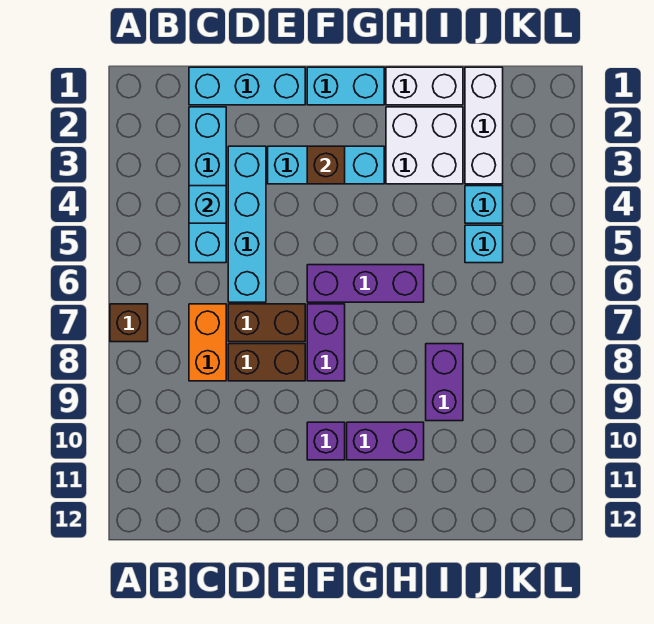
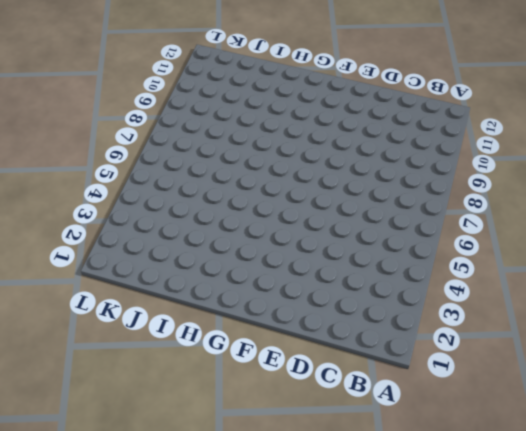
none -> brown brick A7 level 1
none -> cyan brick C1:E1 level 1
none -> cyan brick C2:C5 level 1

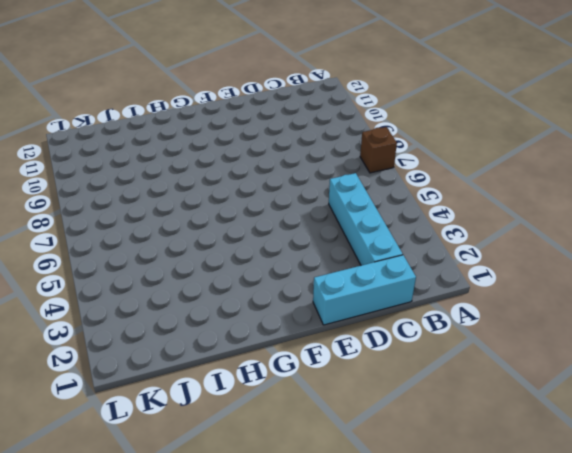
none -> orange brick C7:C8 level 1
none -> cyan brick D3:D6 level 1
none -> brown brick D7:E7 level 1

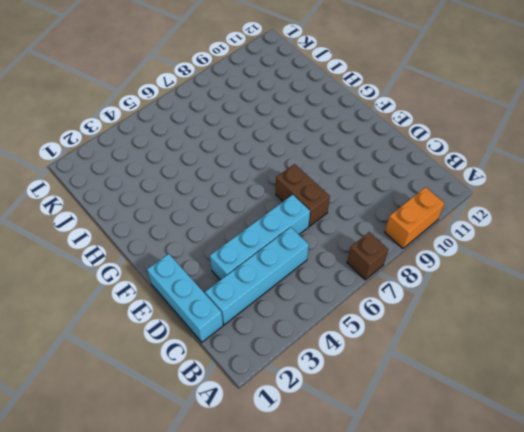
orange brick A9:A10 level 1 -> orange brick C7:C8 level 1
none -> brown brick D8:E8 level 1
none -> cyan brick E3:G3 level 1
none -> cyan brick F1:G1 level 1

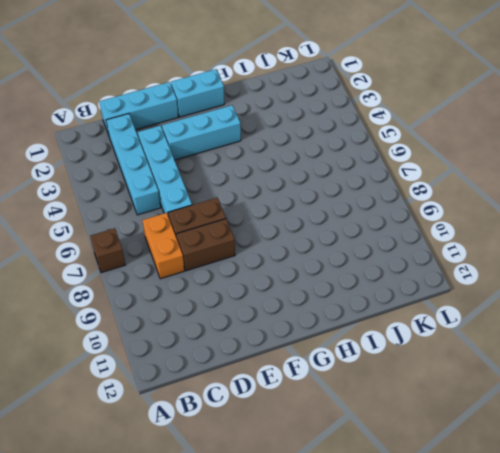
none -> purple brick F6:H6 level 1
none -> purple brick F7:F8 level 1
none -> purple brick F10 level 1

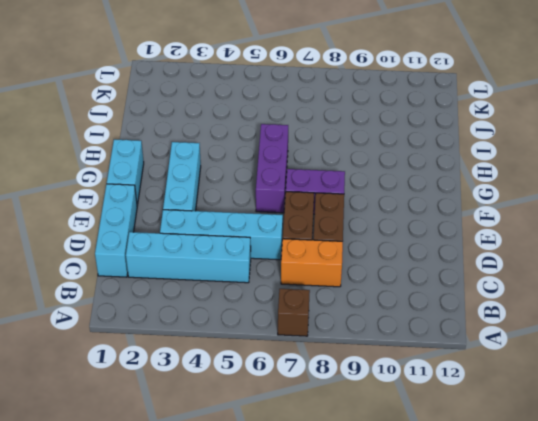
none -> purple brick F10 level 1
none -> purple brick G10:H10 level 1
none -> white brick H1:I1 level 1

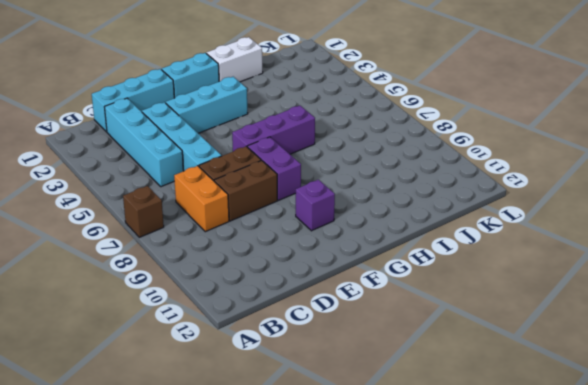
none -> purple brick G10:H10 level 1
none -> white brick H2:I3 level 1
none -> purple brick I8:I9 level 1

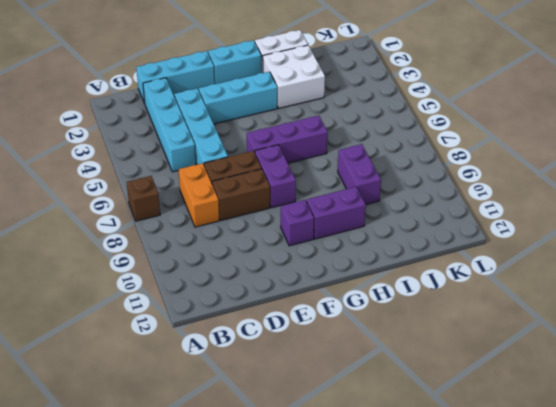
none -> white brick J1:J3 level 1
none -> cyan brick J4 level 1
none -> cyan brick J5 level 1

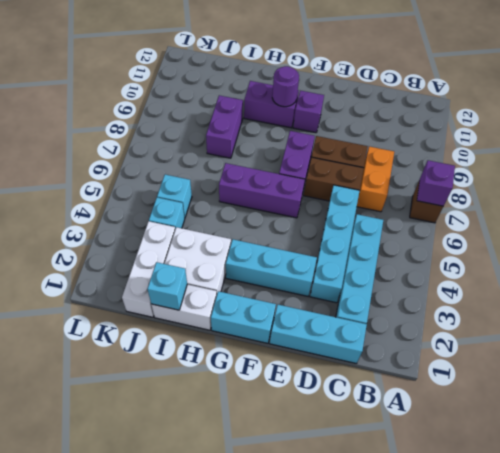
purple brick A7 level 2 -> none
purple round brick G10 level 2 -> none
cyan brick I1 level 2 -> cyan brick C4 level 2
none -> brown brick F3 level 2

